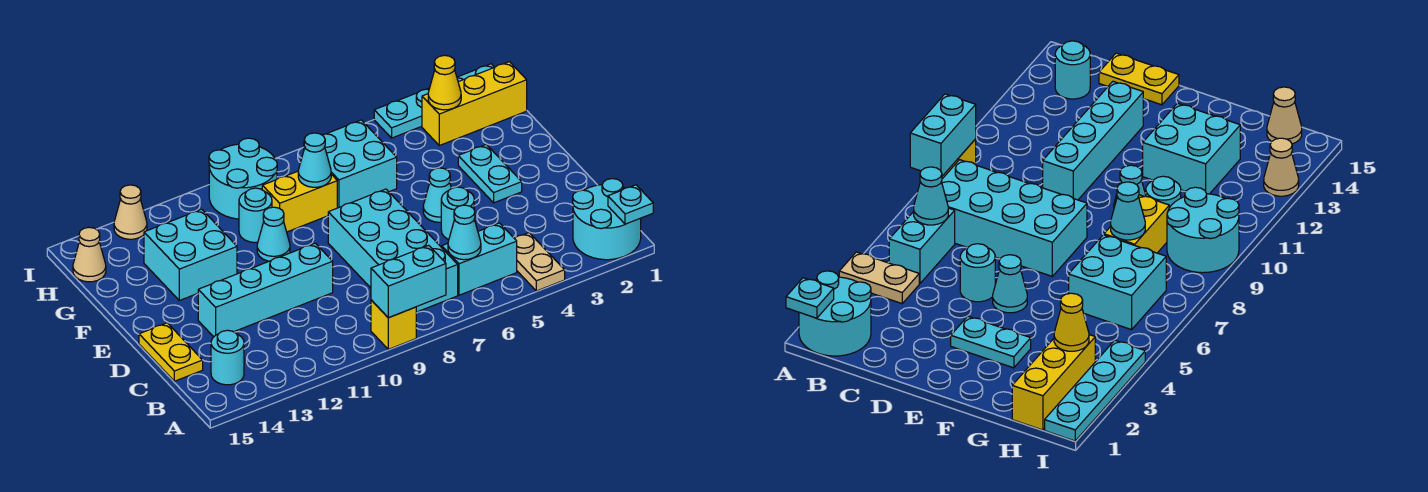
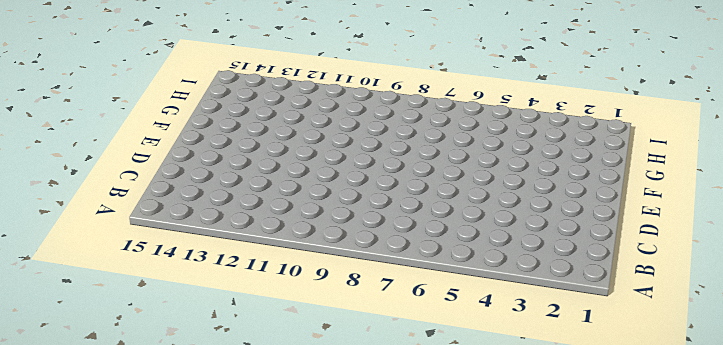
none -> cyan round brick A1:B2 level 1
none -> tan plate A4:B4 level 1
none -> yellow brick A9 level 1

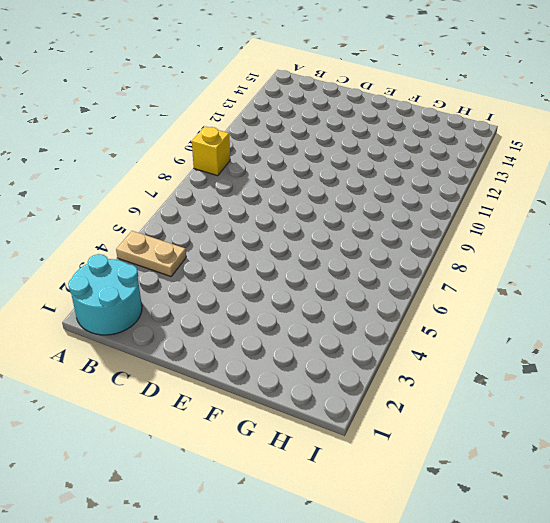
none -> cyan brick B5:B6 level 1
none -> cyan brick B7:E8 level 1
none -> cyan round brick B14 level 1

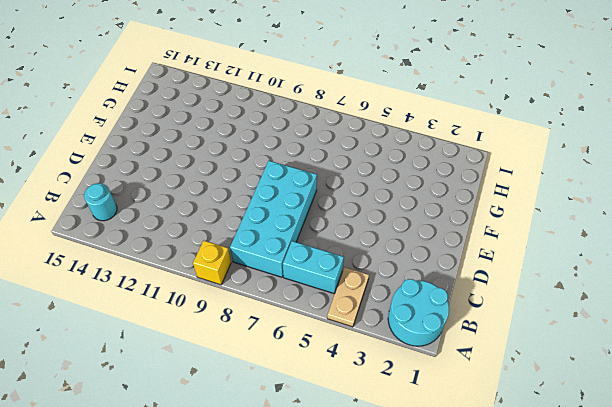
none -> yellow plate C15:D15 level 1
none -> cyan round brick D5 level 1
none -> cyan brick D10:D13 level 1

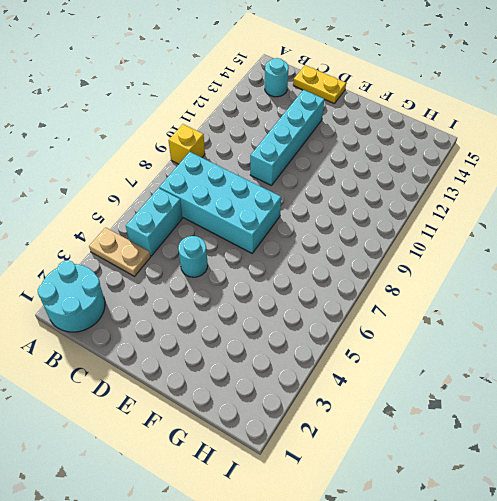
none -> cyan plate E3:F3 level 1
none -> cyan cone E5 level 1
none -> cyan cone F10 level 1

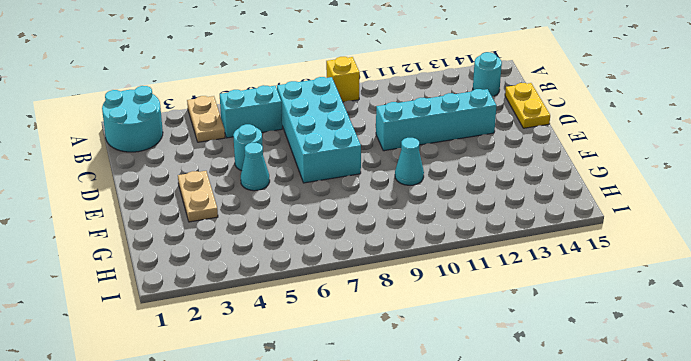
tan plate E3:F3 level 1 -> cyan plate E3:F3 level 1
none -> cyan brick F12:G13 level 1
none -> cyan brick G6:H7 level 1
none -> yellow brick G8:G9 level 1

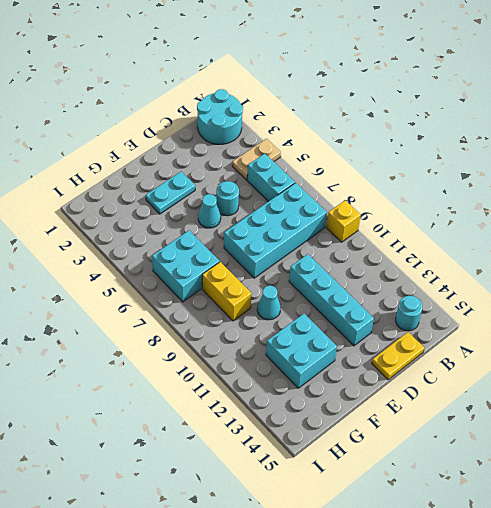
none -> cyan round brick G10 level 1
none -> yellow brick H1:H3 level 1
none -> cyan round brick H9:I10 level 1

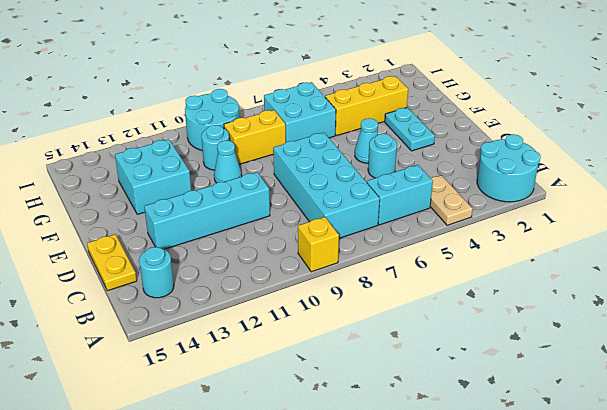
yellow brick G3:G5 level 1 -> yellow brick H1:H3 level 1
none -> tan cone H15 level 1
none -> cyan plate I1:I4 level 1
none -> tan cone I13 level 1

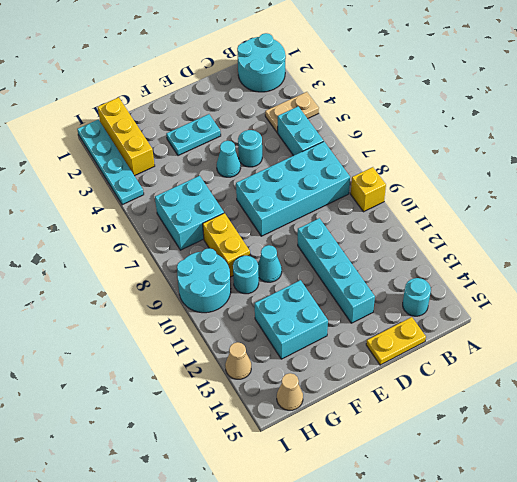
none -> cyan plate A1 level 2
none -> cyan brick A8:A9 level 2
none -> cyan cone B6 level 2

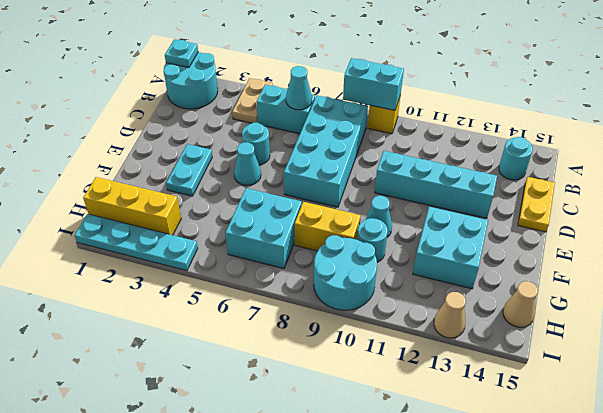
none -> cyan cone G8 level 2
none -> yellow cone H3 level 2

